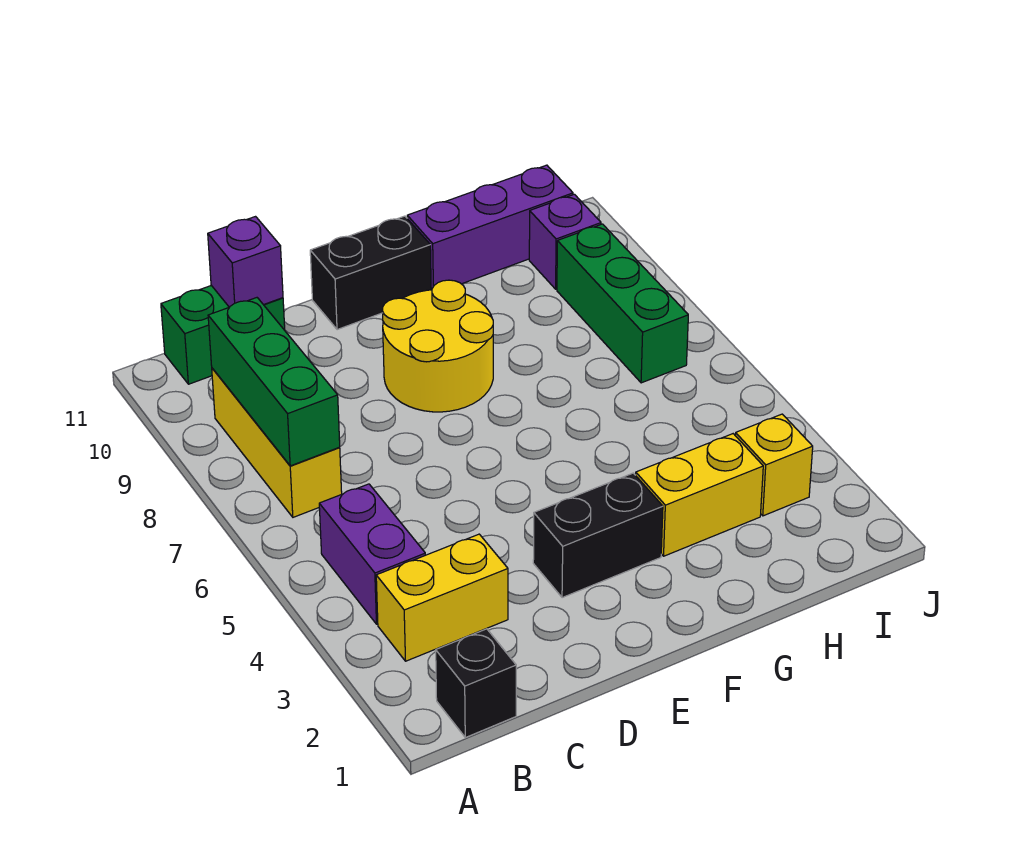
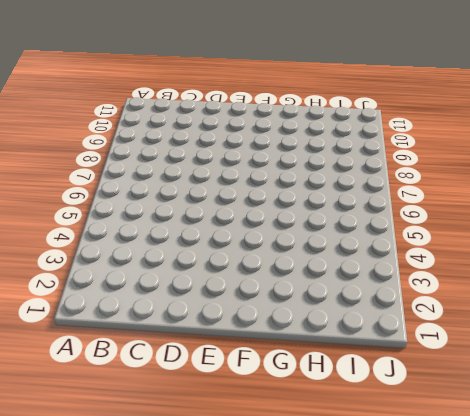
none -> black brick B1 level 1
none -> yellow brick B3:C3 level 1
none -> purple brick B4:B5 level 1

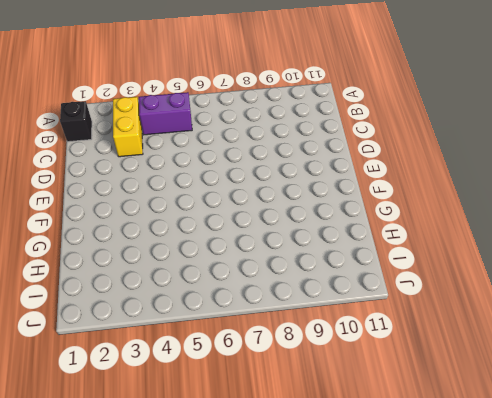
none -> yellow brick B7:B9 level 1
none -> green brick B11:C11 level 1
none -> black brick E3:F3 level 1

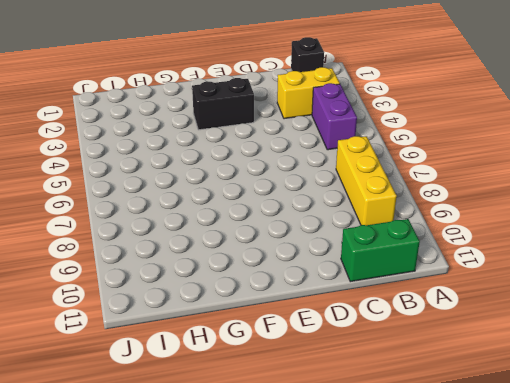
none -> yellow round brick E8:F9 level 1
none -> black brick E11:F11 level 1
none -> yellow brick G3:H3 level 1

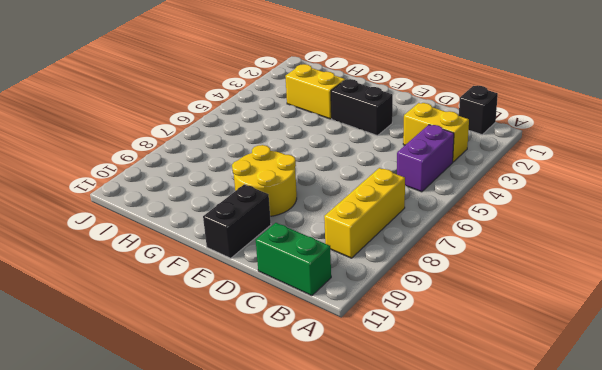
black brick E10:E11 level 1 -> black brick E11:F11 level 1
none -> purple brick G11:I11 level 1
none -> yellow brick I3 level 1
none -> green brick I7:I9 level 1

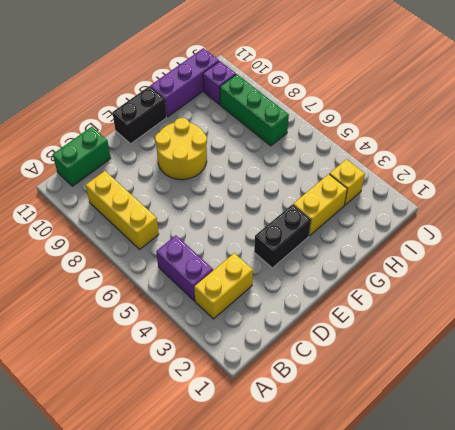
none -> black brick B1 level 1
none -> green brick B7:B9 level 2
none -> purple brick C11 level 2

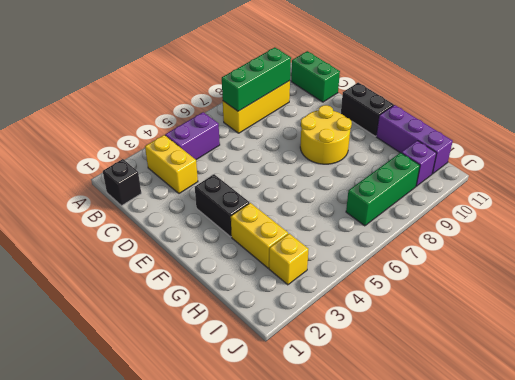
none -> purple brick C11 level 2

